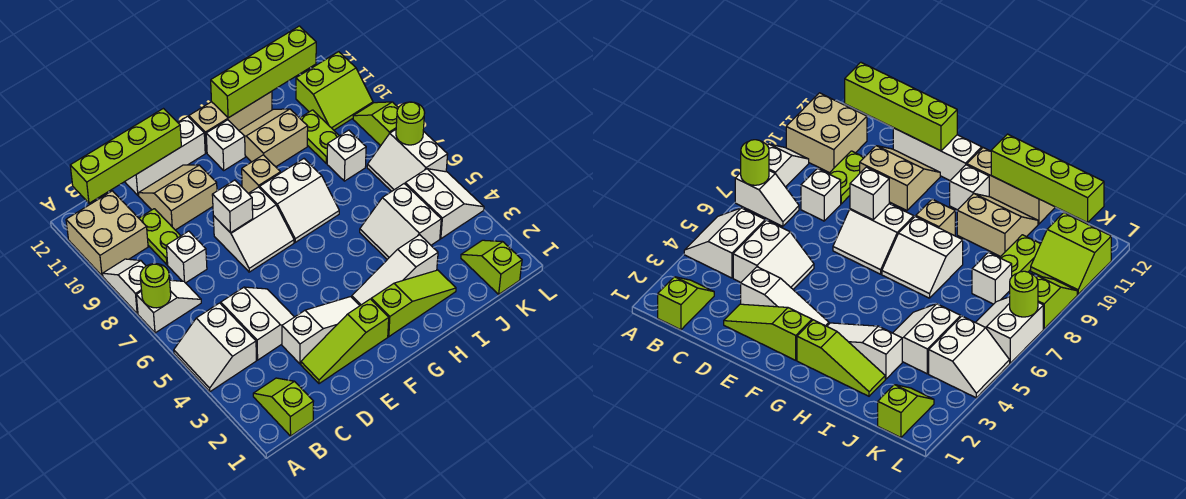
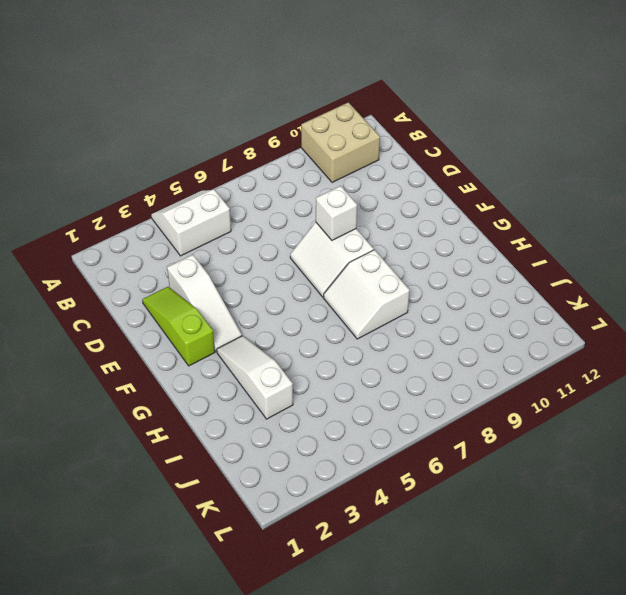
none -> white slope A7:B7 level 1 top A
none -> white slope A8:A9 level 1 top 8
none -> lime slope B1:B2 level 1 top 1
none -> white slope C4:D5 level 1 top C

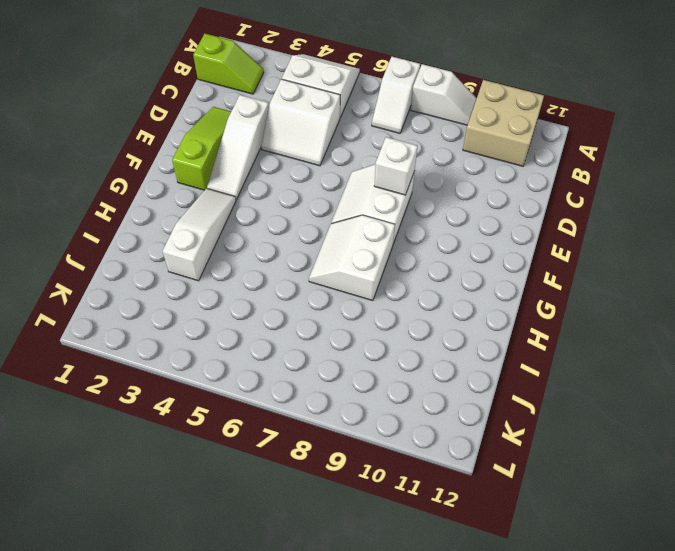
none -> white brick C8 level 1
none -> lime plate C9:C10 level 1
none -> tan slope D10:E11 level 1 top 10
none -> white brick D12:F12 level 1

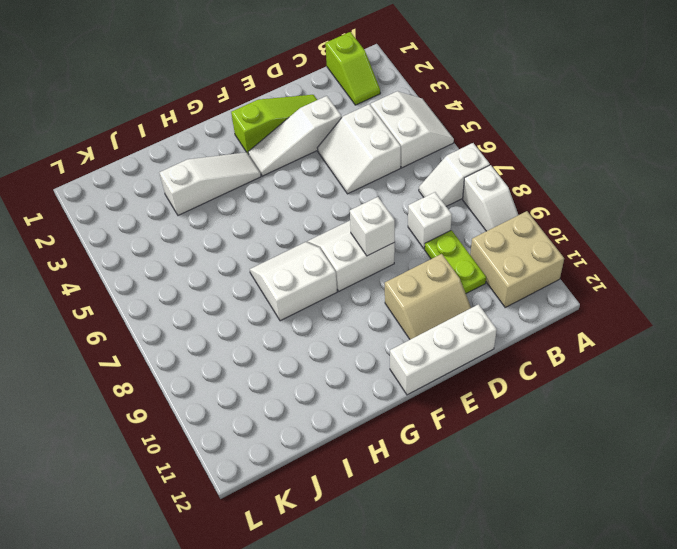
none -> lime slope G2:I2 level 1 top G
none -> tan brick G9 level 1
none -> white brick G11 level 1
none -> tan brick G12:I12 level 1

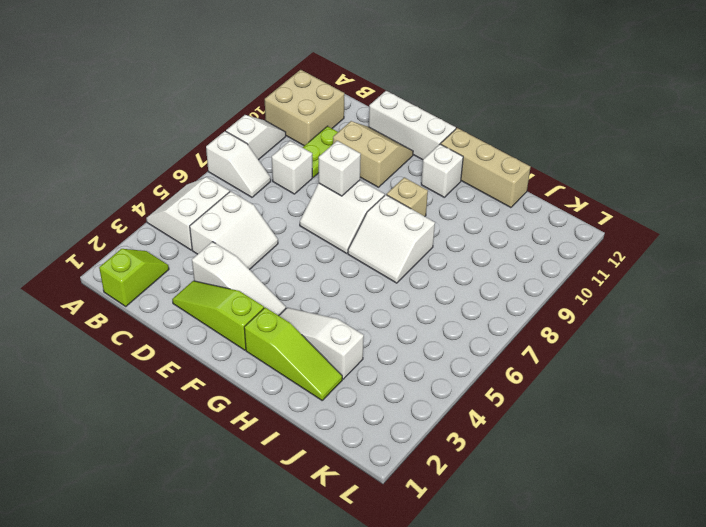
none -> tan slope H10:I11 level 1 top 10
none -> white slope I4:J5 level 1 top J
none -> white brick J8 level 1
none -> lime plate J9:J10 level 1

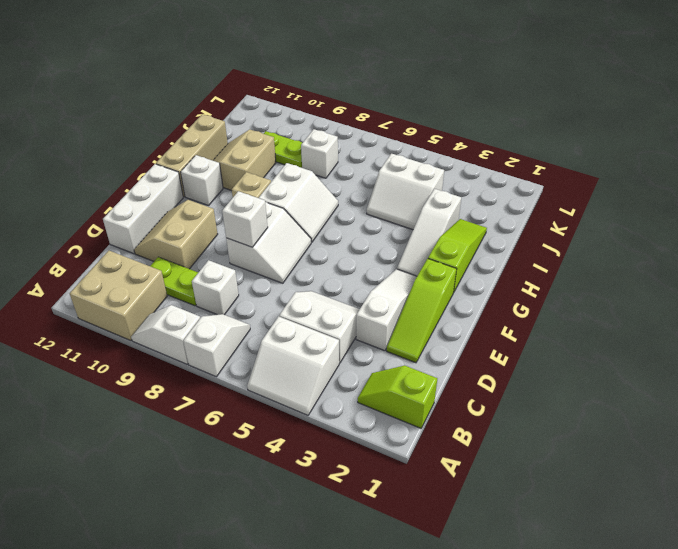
none -> lime slope K1:K2 level 1 top 1
none -> white slope K4:L5 level 1 top K
none -> white slope K6:L7 level 1 top L
none -> lime slope K10:L11 level 1 top 11

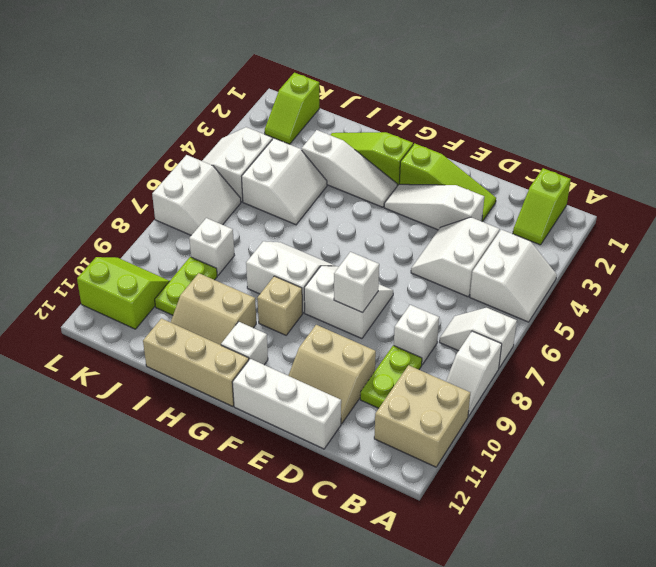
none -> lime slope L8:L9 level 1 top 8
none -> lime round brick A7 level 2
none -> lime brick B12:E12 level 2
none -> lime brick H12:K12 level 2

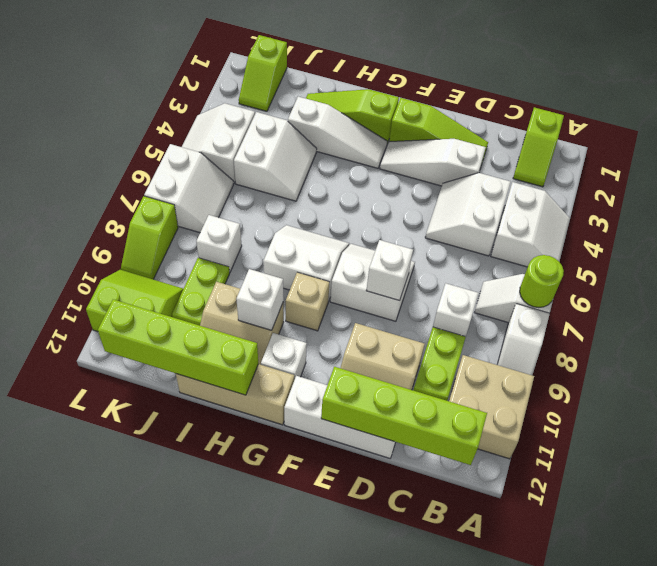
white brick H10 level 2 -> none
none -> lime round brick L7 level 2

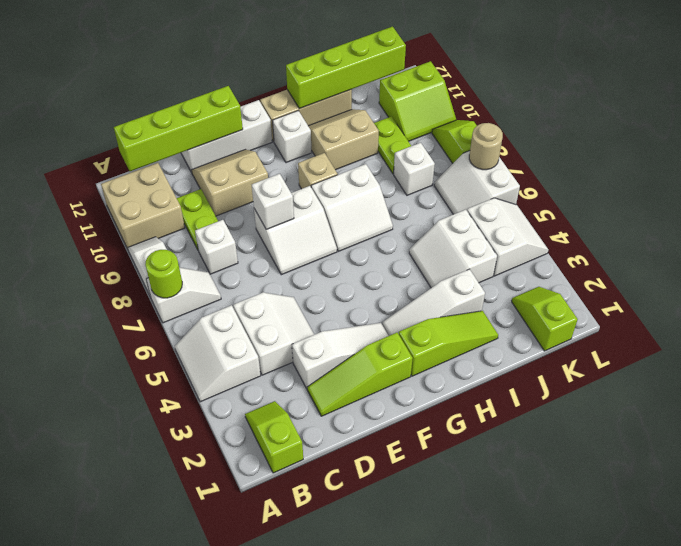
tan round brick L7 level 2 -> lime round brick L7 level 2

